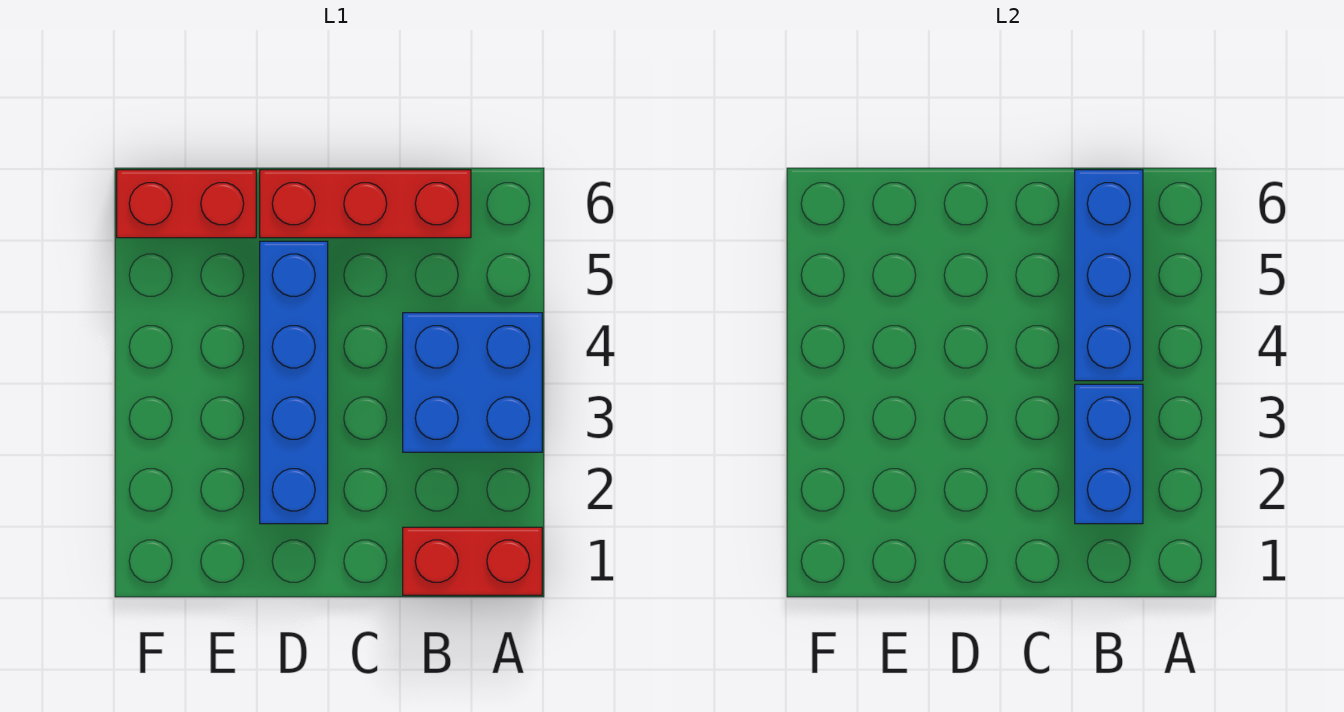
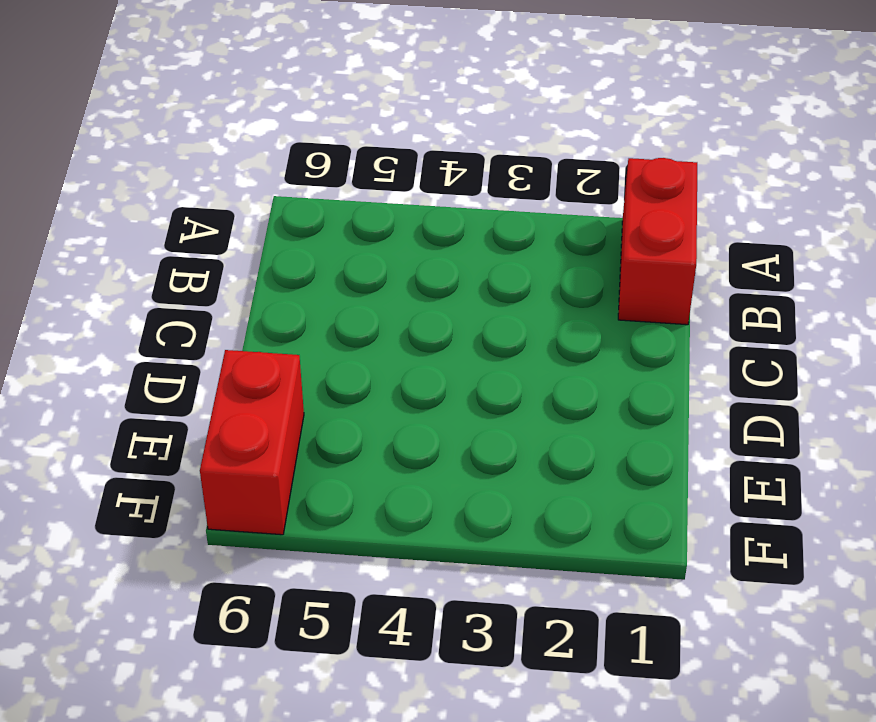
none -> blue brick A3:B4 level 1
none -> red brick B6:D6 level 1

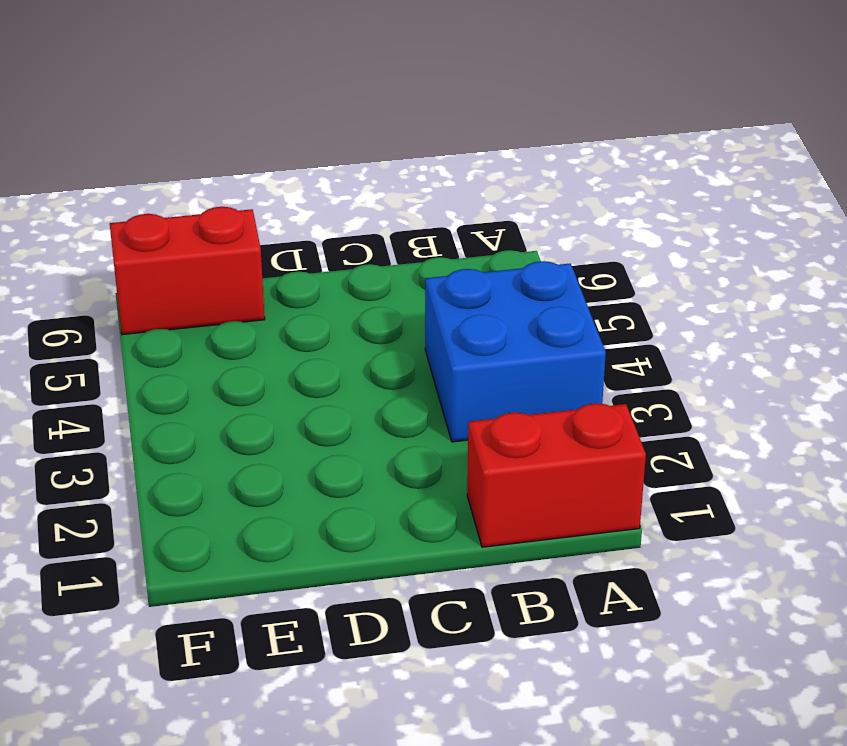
none -> red brick B6:D6 level 1
none -> blue brick D2:D5 level 1

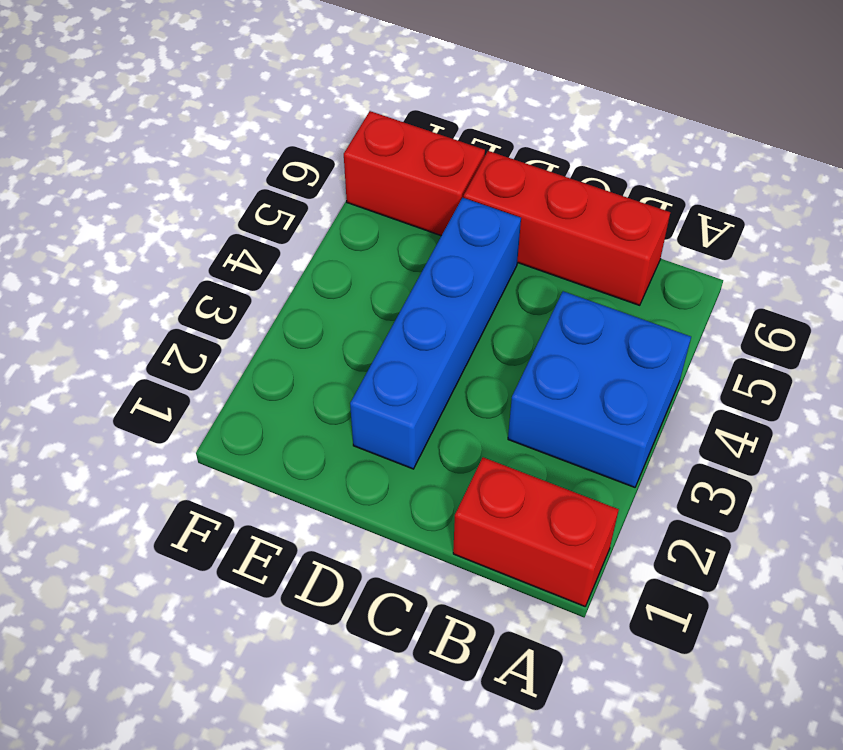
none -> blue brick B2:B3 level 2
none -> blue brick B4:B6 level 2

